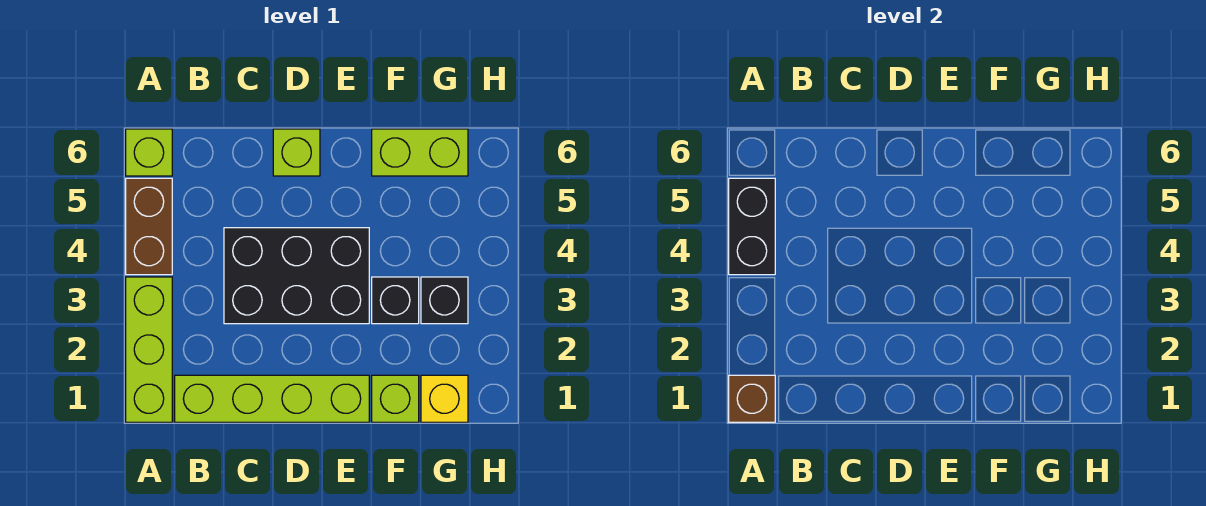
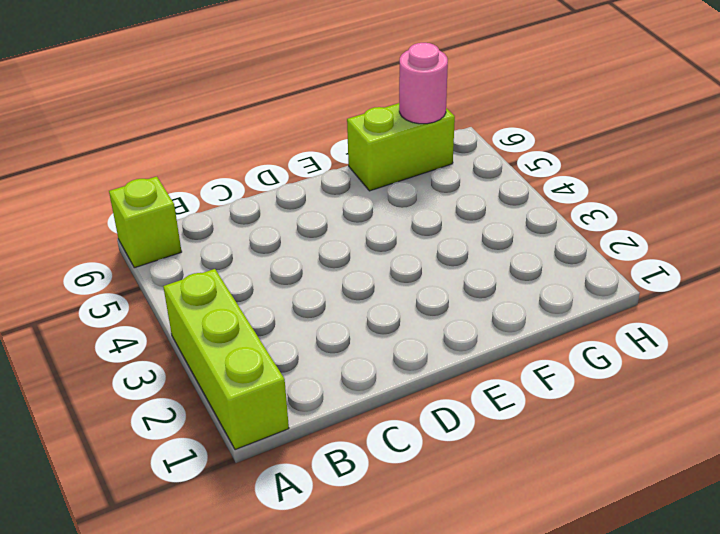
pink round brick G6 level 2 -> none
none -> brown brick A4:A5 level 1
none -> lime brick B1:E1 level 1
none -> black brick C3:E4 level 1

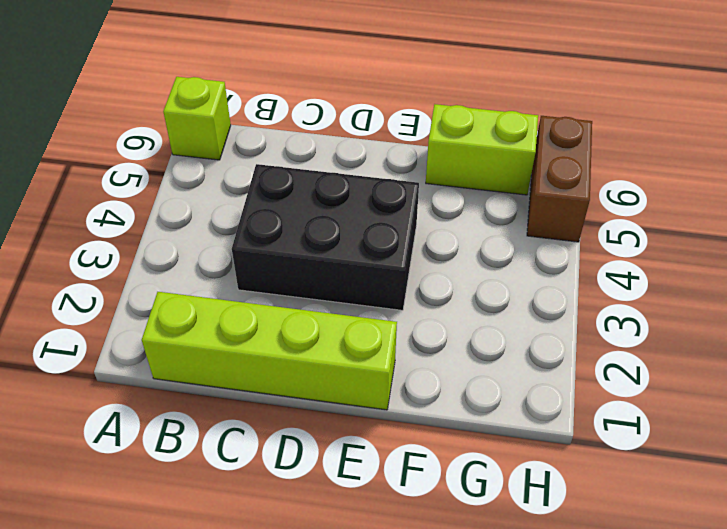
brown brick H5:H6 level 1 -> brown brick A4:A5 level 1
none -> lime brick A1:A3 level 1
none -> lime brick D6 level 1
none -> lime brick F1 level 1

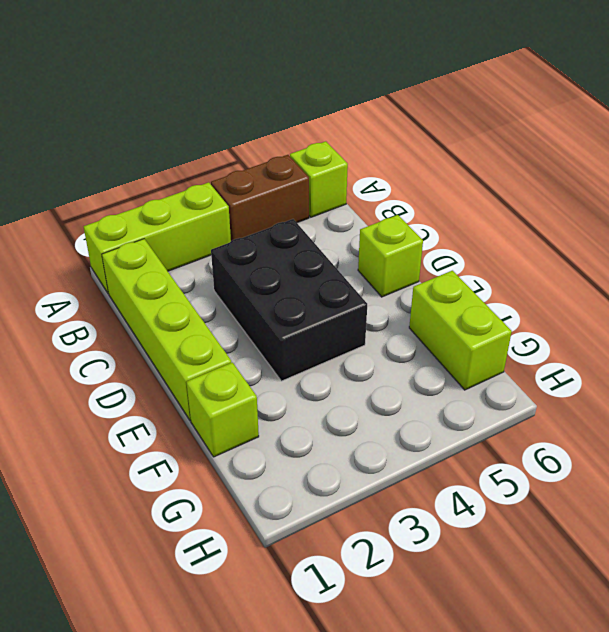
none -> black brick F3 level 1
none -> yellow brick G1 level 1
none -> black brick G3 level 1

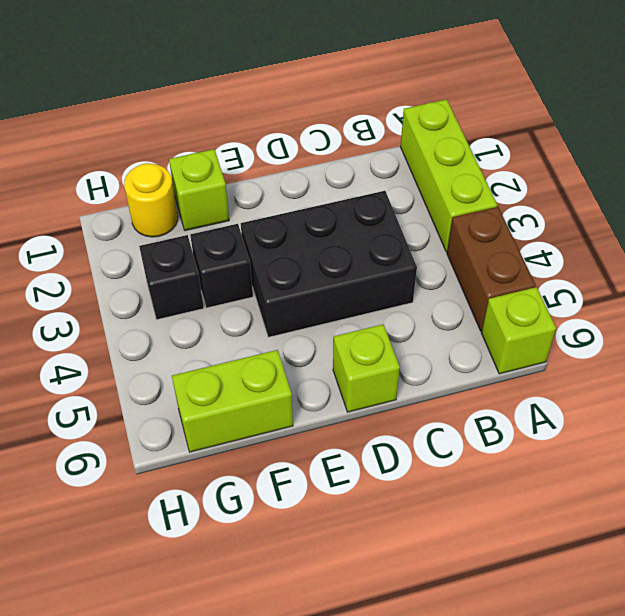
yellow round brick G1 level 1 -> yellow brick G1 level 1
none -> lime brick B1:E1 level 1
none -> brown brick A1 level 2
none -> black brick A4:A5 level 2

